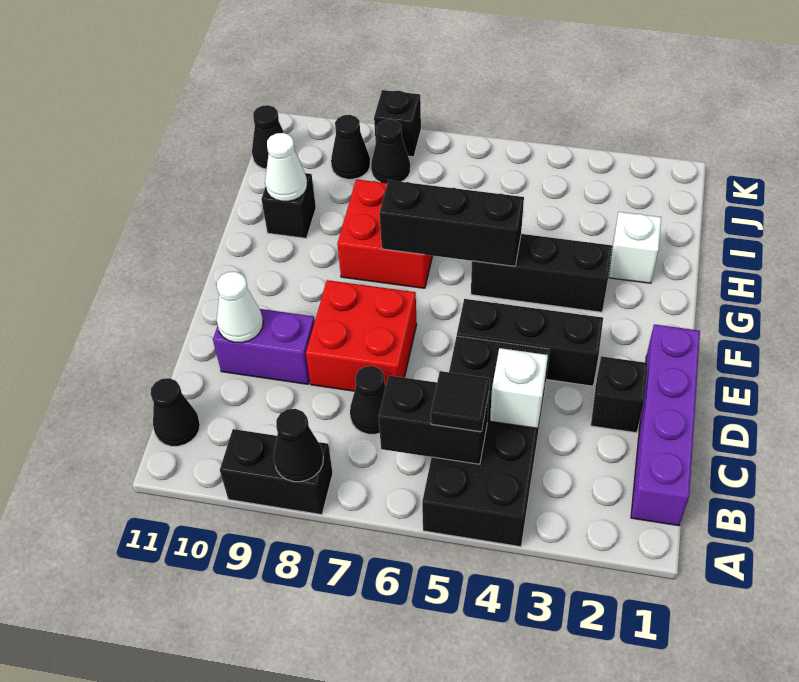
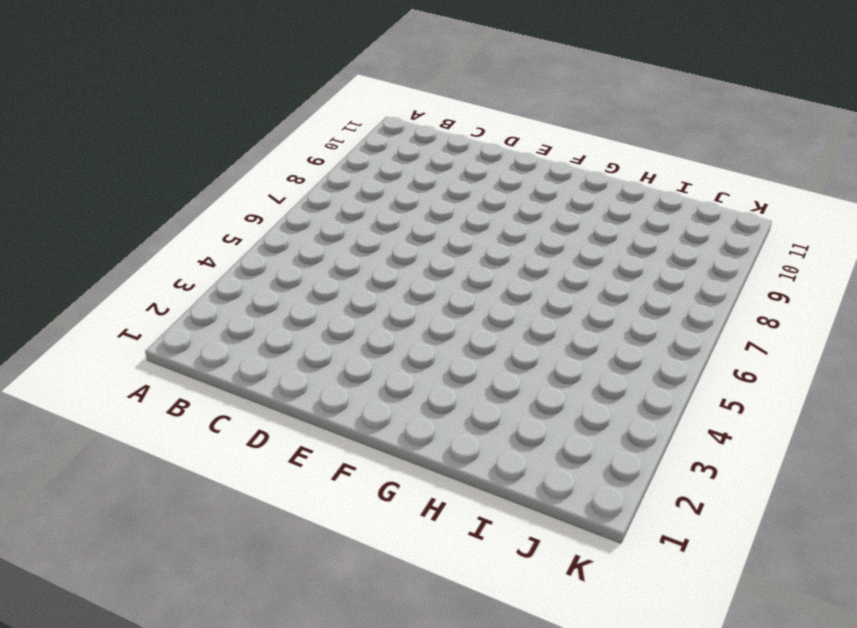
none -> black brick A4:D5 level 1
none -> black brick A8:A9 level 1
none -> purple brick B1:E1 level 1

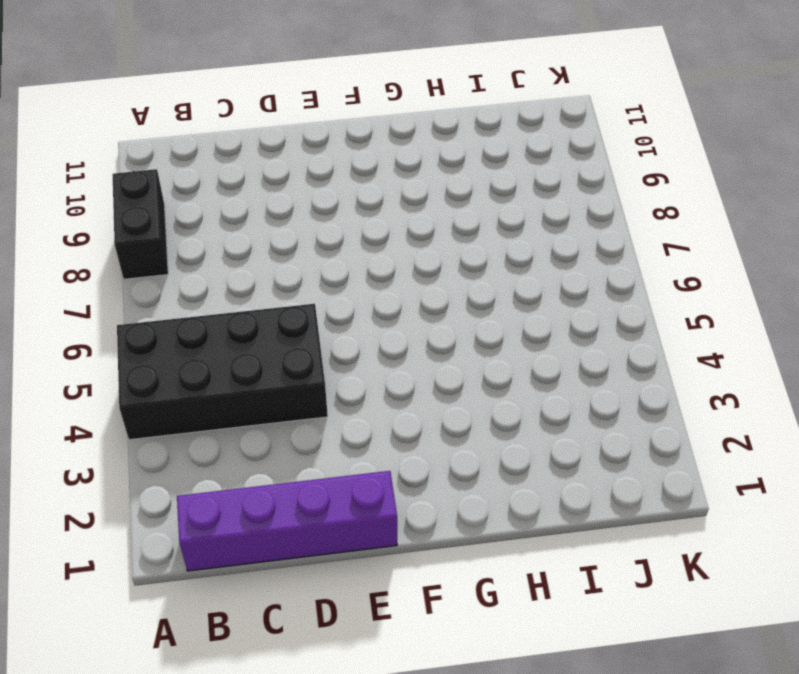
none -> black cone B11 level 1
none -> black cone C7 level 1
none -> black brick D2 level 1

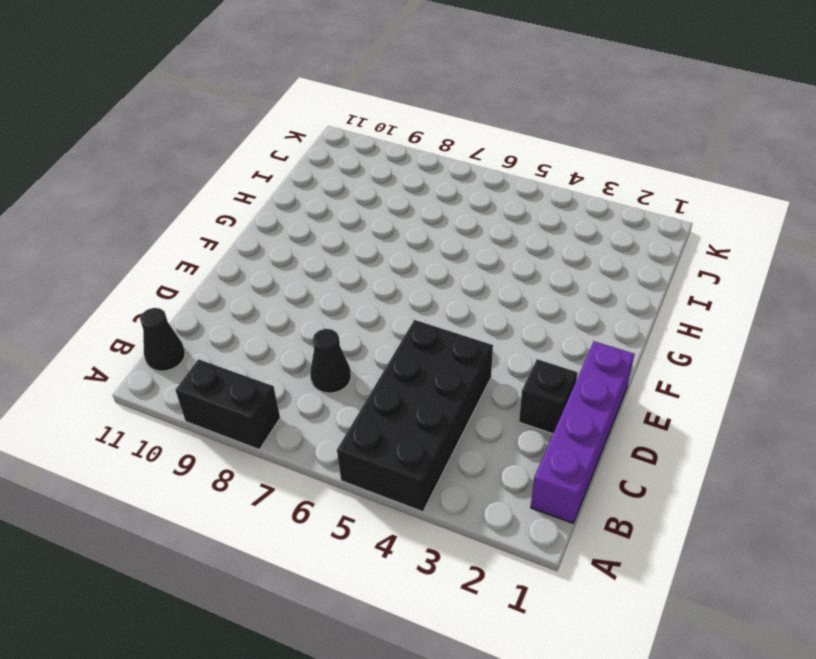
none -> red brick D7:E8 level 1
none -> purple brick D9:D10 level 1
none -> black brick E3:E5 level 1

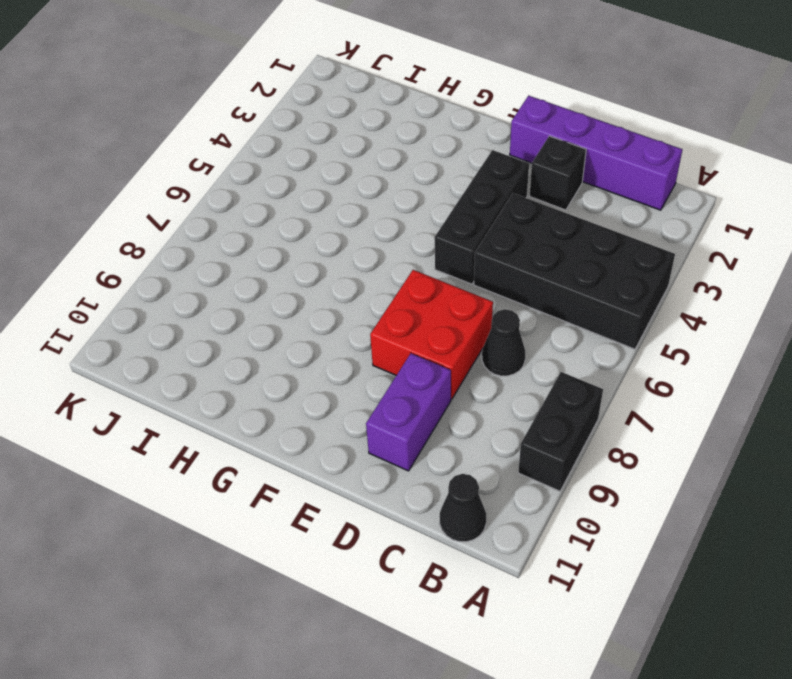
none -> black brick G3:G5 level 1
none -> red brick G7:H8 level 1
none -> white brick H2 level 1

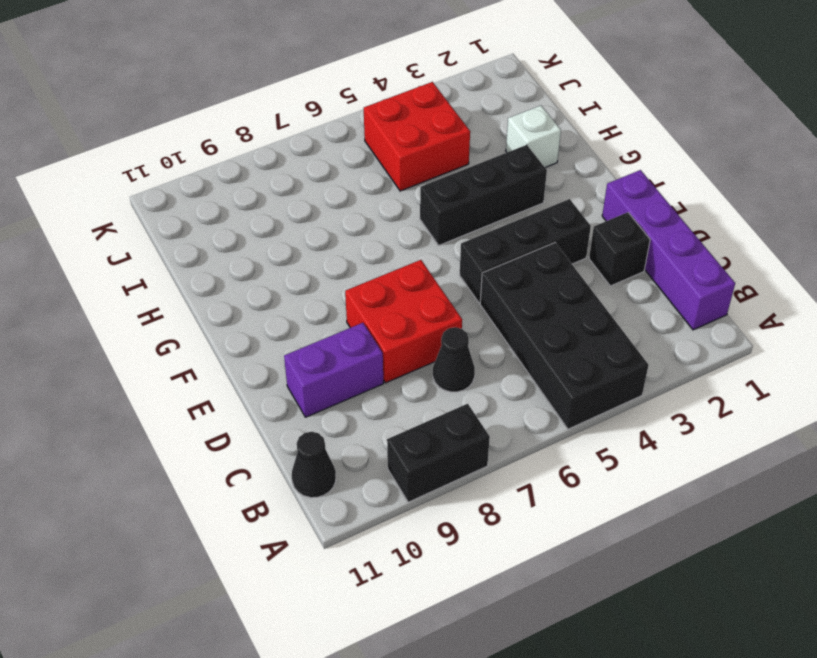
red brick I4:J5 level 1 -> red brick G7:H8 level 1
none -> black brick H10 level 1
none -> black cone J8 level 1
none -> black cone J9 level 1

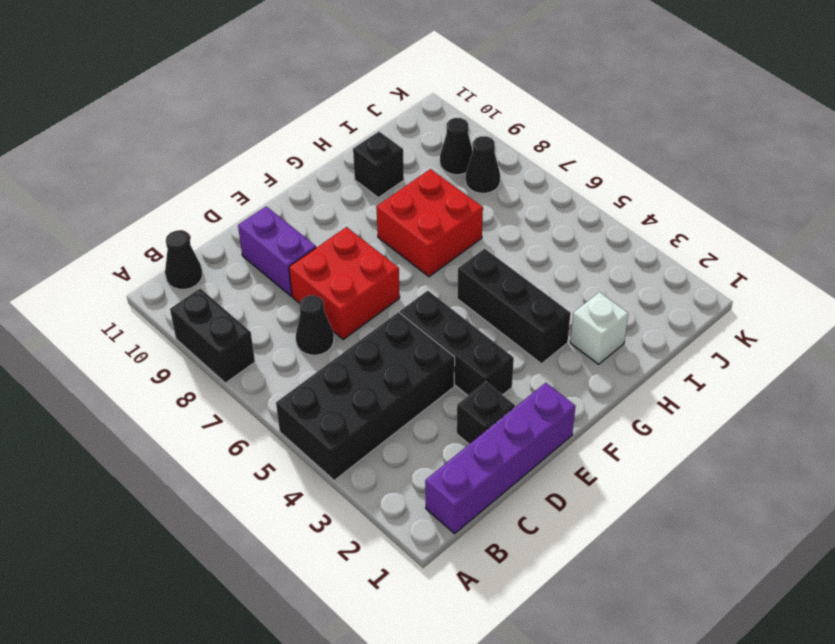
none -> black cone J11 level 1
none -> black brick K8 level 1
none -> black cone A8 level 2

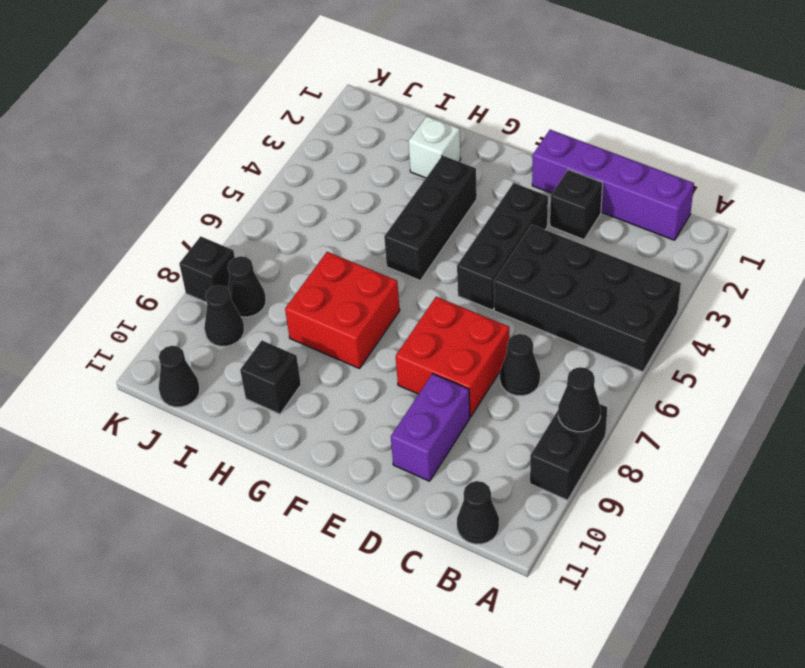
none -> black brick B5:B6 level 2
none -> white brick C4 level 2
none -> white cone D10 level 2

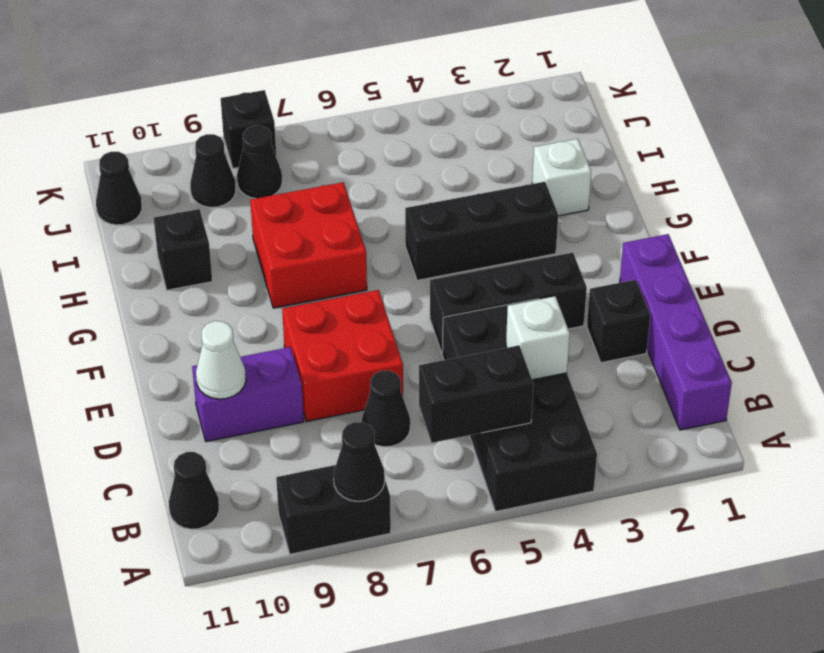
none -> black brick G5:G7 level 2
none -> white cone H10 level 2
none -> black tile B5 level 3

